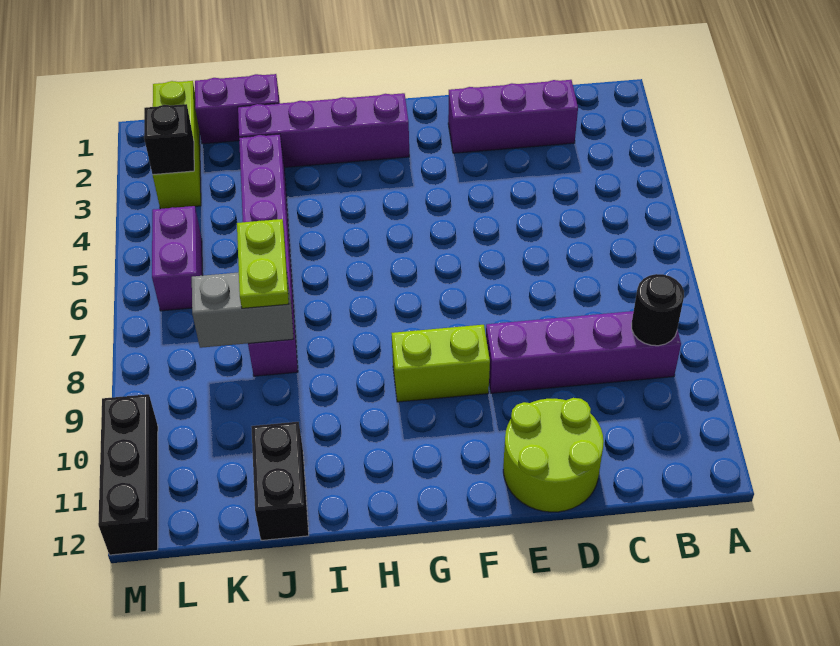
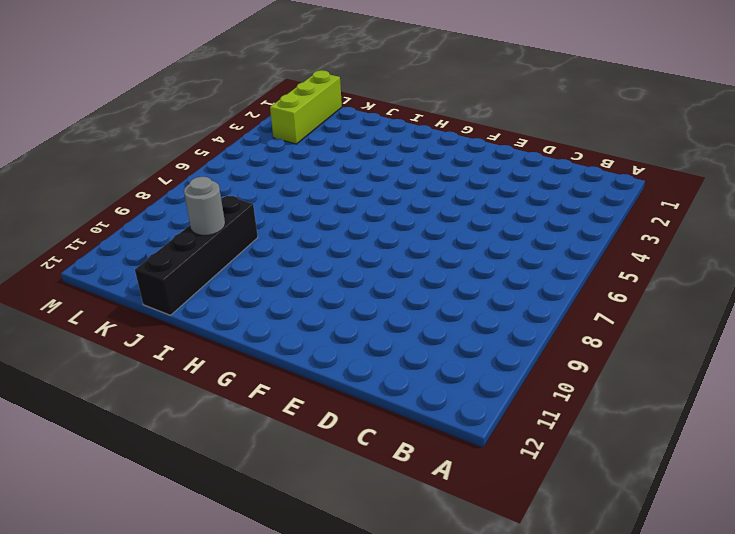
black brick J9:J12 level 1 -> black brick J11:J12 level 1
grey round brick J10 level 2 -> none
none -> purple brick B9:E9 level 1
none -> purple brick C2:E2 level 1
none -> lime round brick D11:E12 level 1

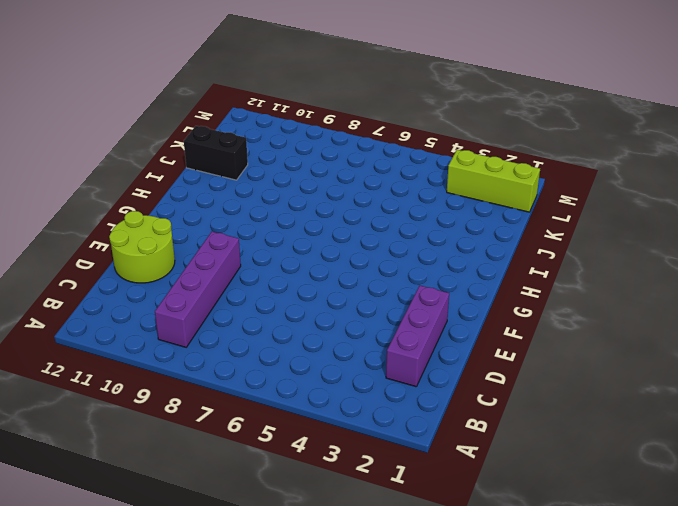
none -> lime brick F9:G9 level 1
none -> purple brick G2:J2 level 1
none -> purple brick J1:K1 level 1

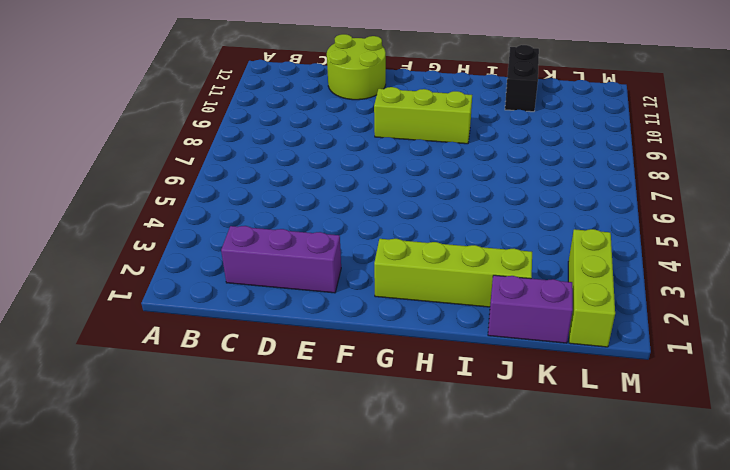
lime brick F9:H9 level 1 -> lime brick F9:G9 level 1
lime brick G2:J2 level 1 -> purple brick G2:J2 level 1
none -> purple brick B9:E9 level 1
none -> purple brick J3:J8 level 1
none -> purple brick L5:L6 level 1

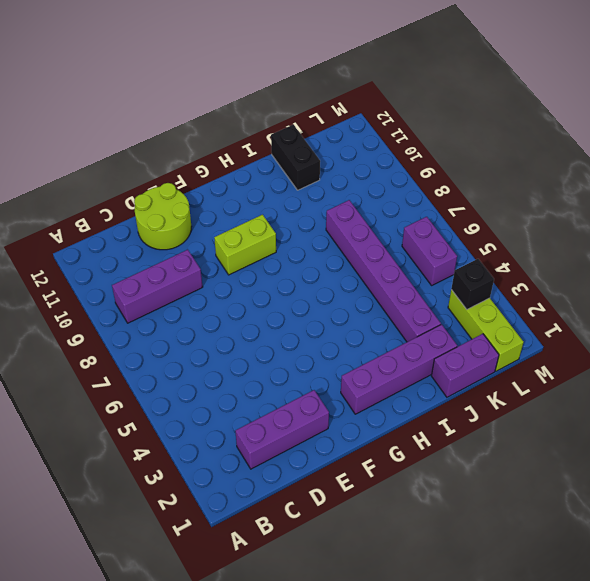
purple brick B9:D9 level 1 -> purple brick B9:E9 level 1
none -> black brick M10:M12 level 1
none -> black round brick B9 level 2
none -> grey brick J8:K8 level 2

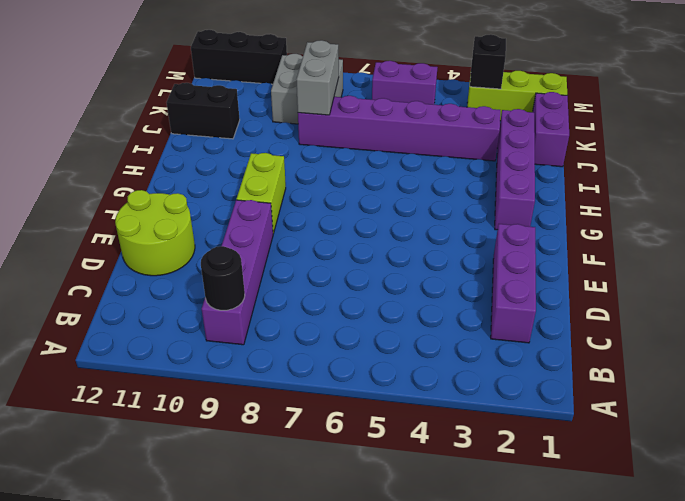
grey brick K8:L9 level 1 -> none
none -> lime plate J7:J8 level 3

